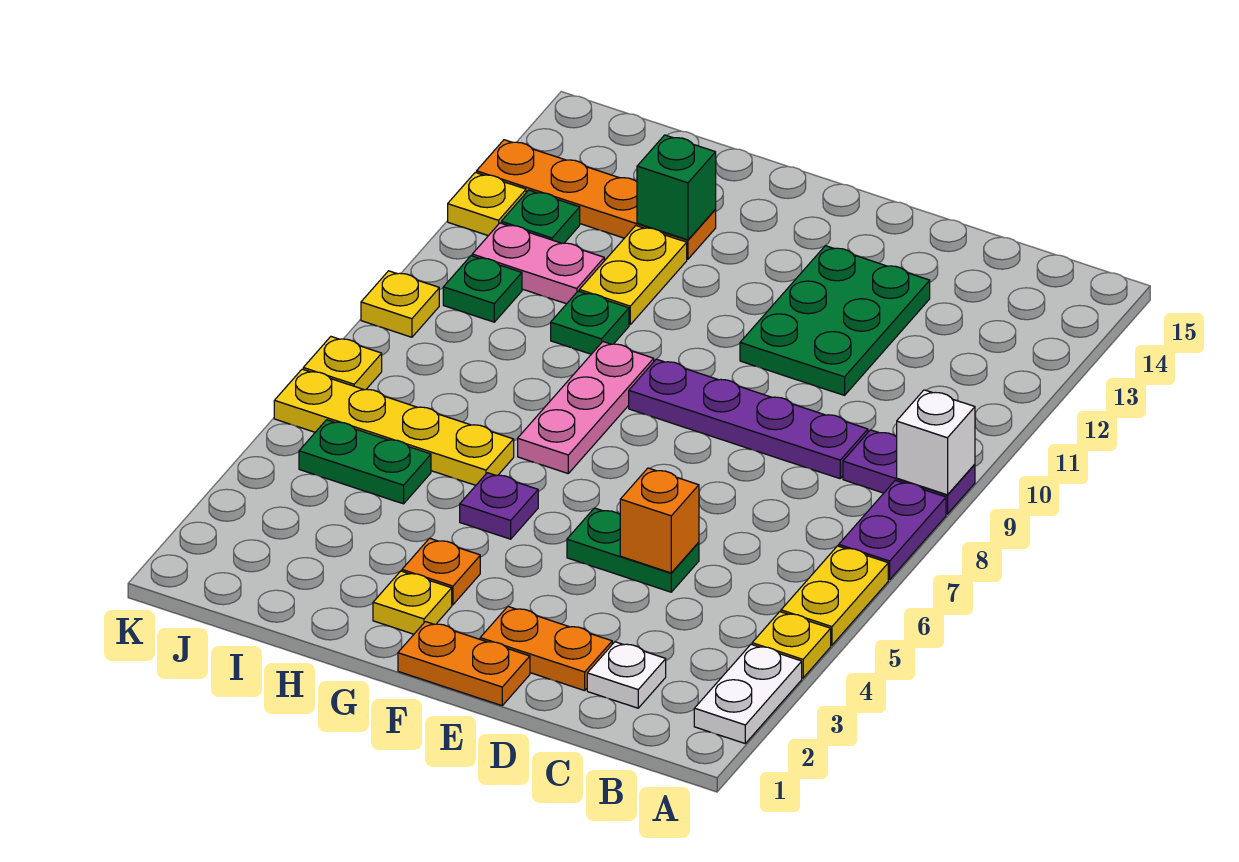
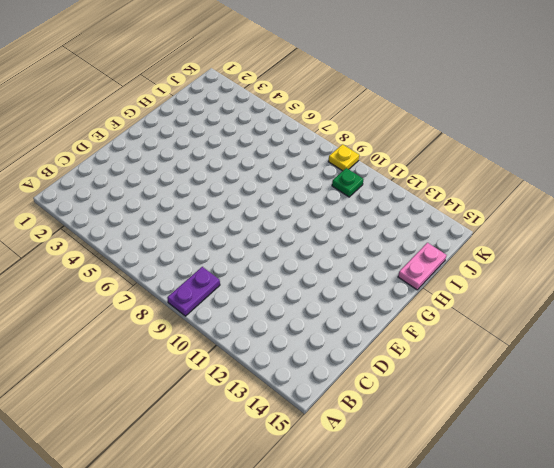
pink plate H15:I15 level 1 -> pink plate I11:J11 level 1
none -> white plate A2:A3 level 1
none -> yellow plate A4 level 1
none -> yellow plate A5:A6 level 1

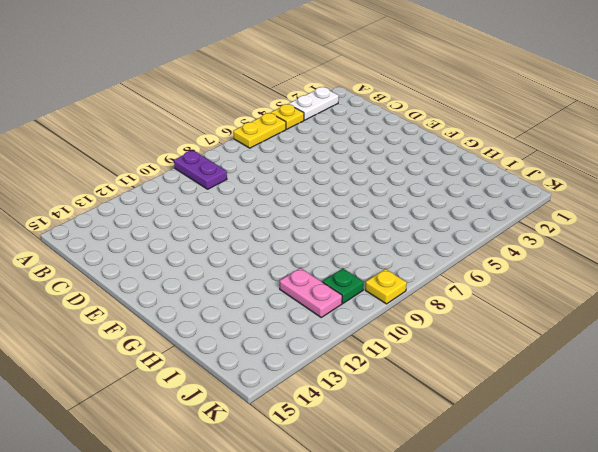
none -> purple plate A7:A8 level 1
none -> white plate C2 level 1
none -> purple plate C9:F9 level 1

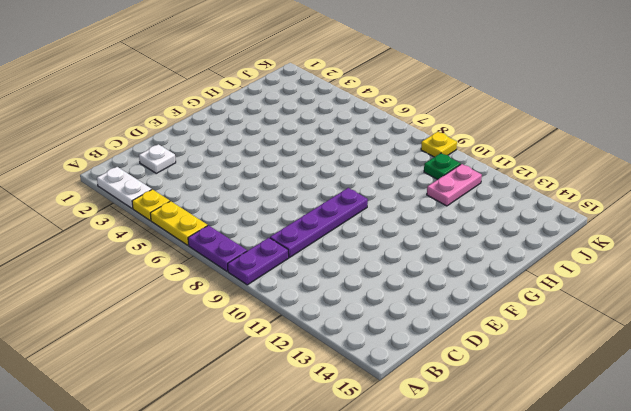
none -> orange plate D2:E2 level 1
none -> green plate D5:E5 level 1
none -> green plate D11:E13 level 1

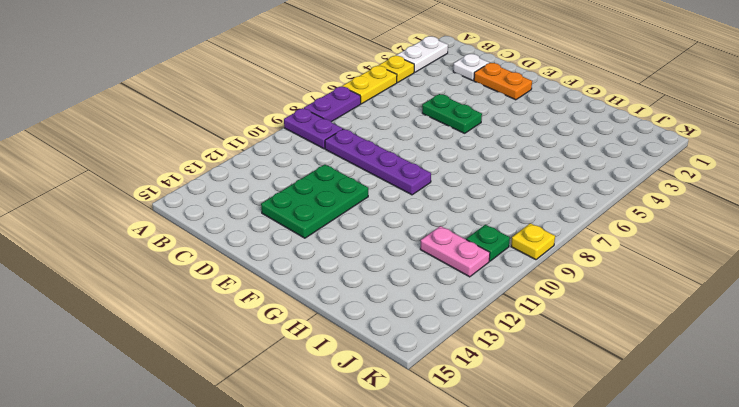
none -> orange plate E1:F1 level 1
none -> yellow plate G2 level 1
none -> orange plate G3 level 1

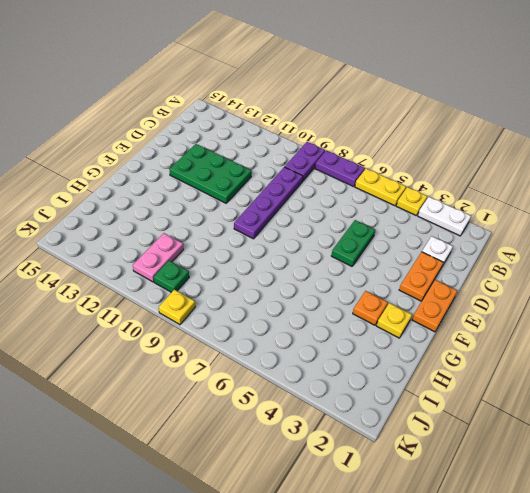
none -> purple plate G5 level 1
none -> pink plate G7:G9 level 1
none -> yellow plate H6:K6 level 1

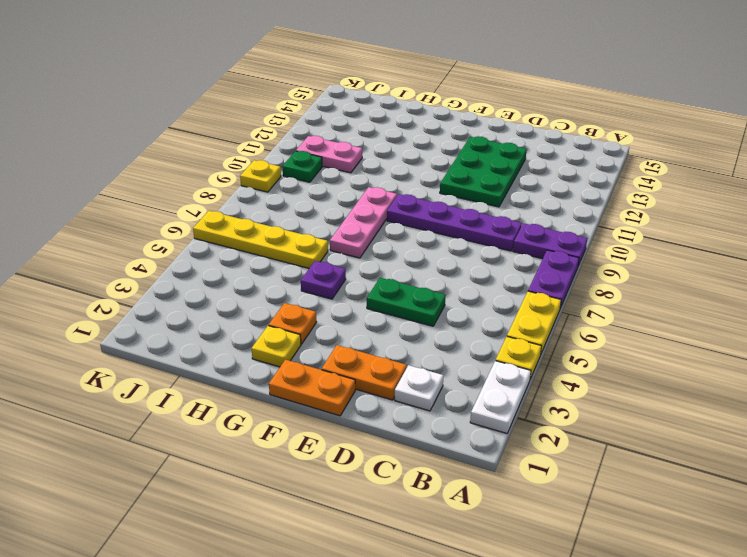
none -> green plate H10 level 1
none -> yellow plate H11:H12 level 1
none -> orange plate H13:K13 level 1

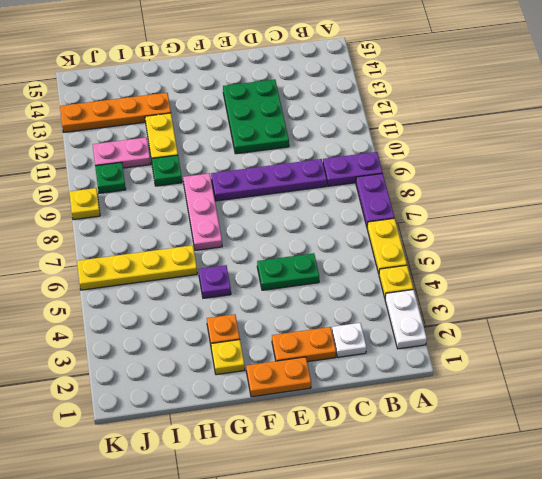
none -> green plate I5:J5 level 1
none -> green plate J12 level 1
none -> yellow plate K7 level 1

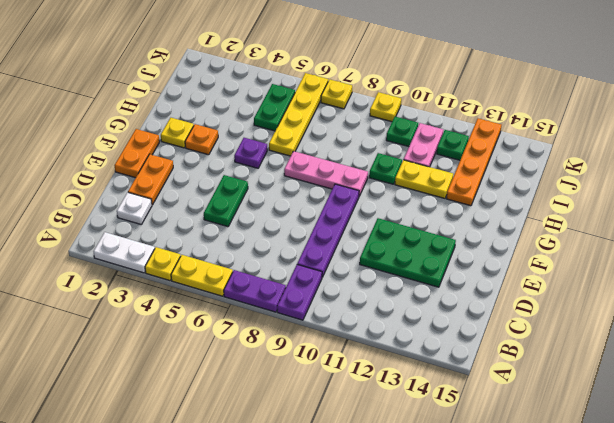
none -> yellow plate K12 level 1
none -> white brick A9 level 2
none -> orange brick D5 level 2

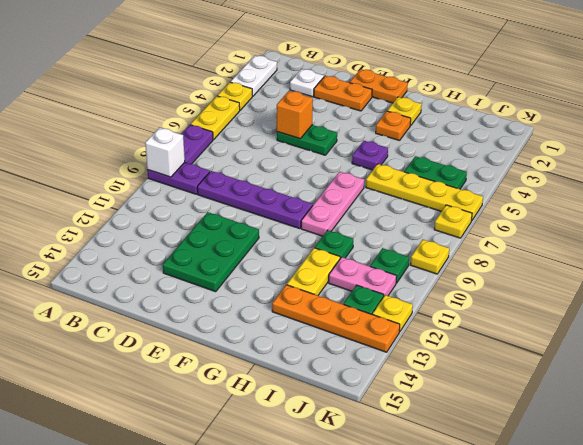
none -> green brick H13 level 2

